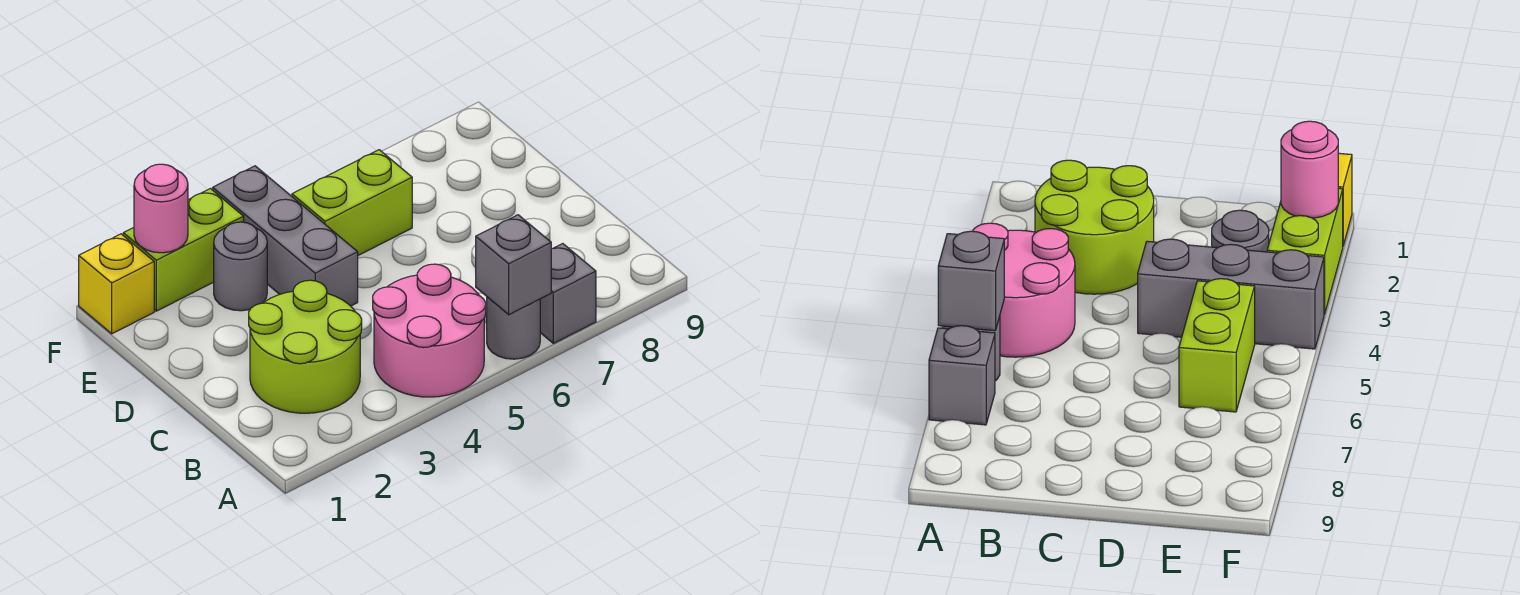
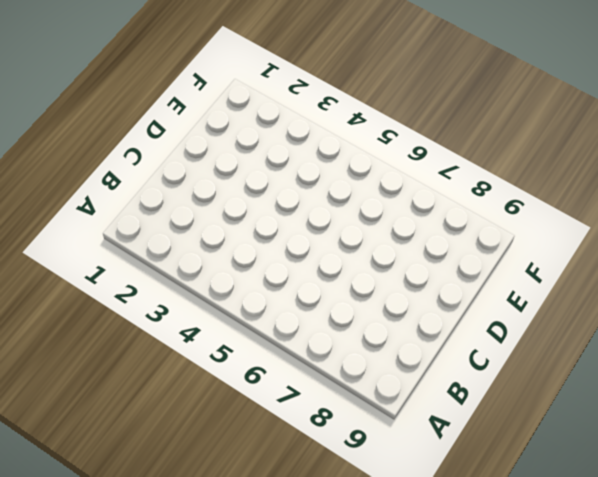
none -> pink round brick A4:B5 level 1
none -> grey round brick A6 level 1

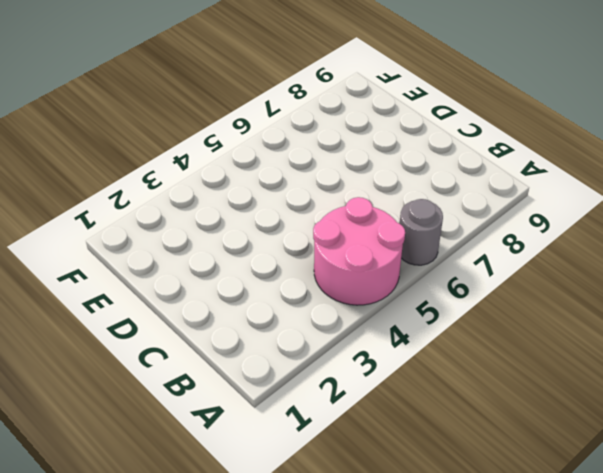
none -> grey brick A7 level 1
none -> lime round brick B2:C3 level 1

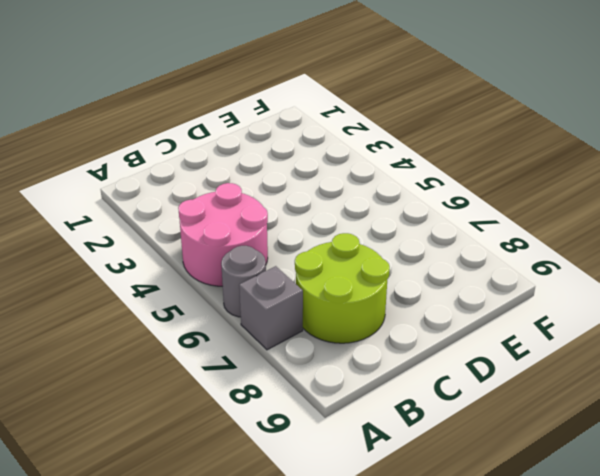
lime round brick B7:C8 level 1 -> lime round brick B2:C3 level 1
none -> grey brick D4:F4 level 1
none -> grey round brick E3 level 1

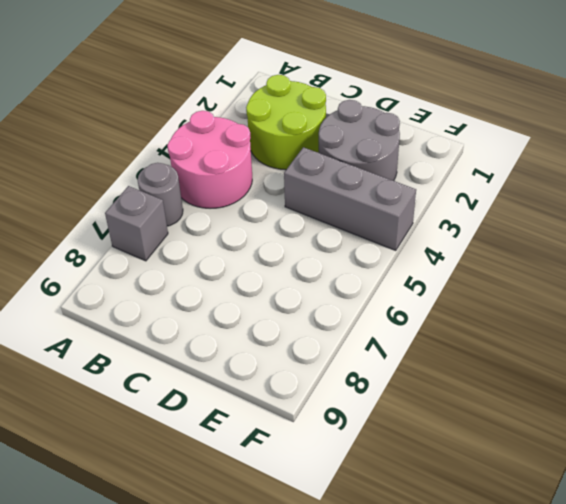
grey round brick D2:E3 level 1 -> grey round brick E3 level 1
none -> lime brick E5:E6 level 1
none -> yellow brick F1 level 1

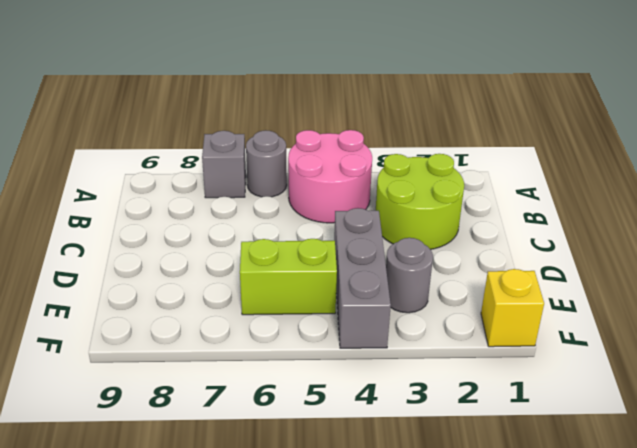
none -> lime brick F2:F3 level 1
none -> grey brick A6 level 2

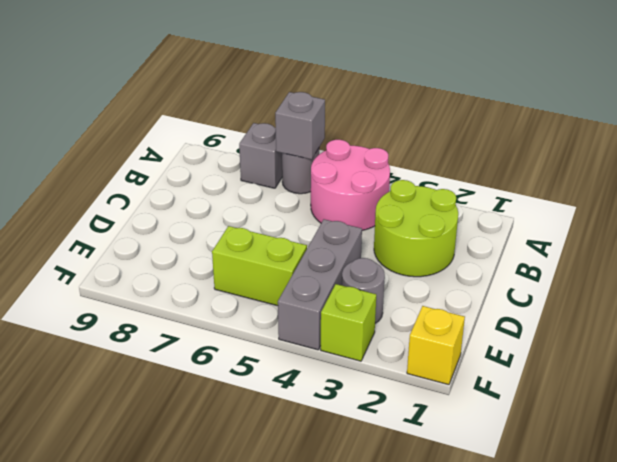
lime brick F3 level 1 -> lime brick F2:F3 level 1
none -> pink round brick F2 level 2

